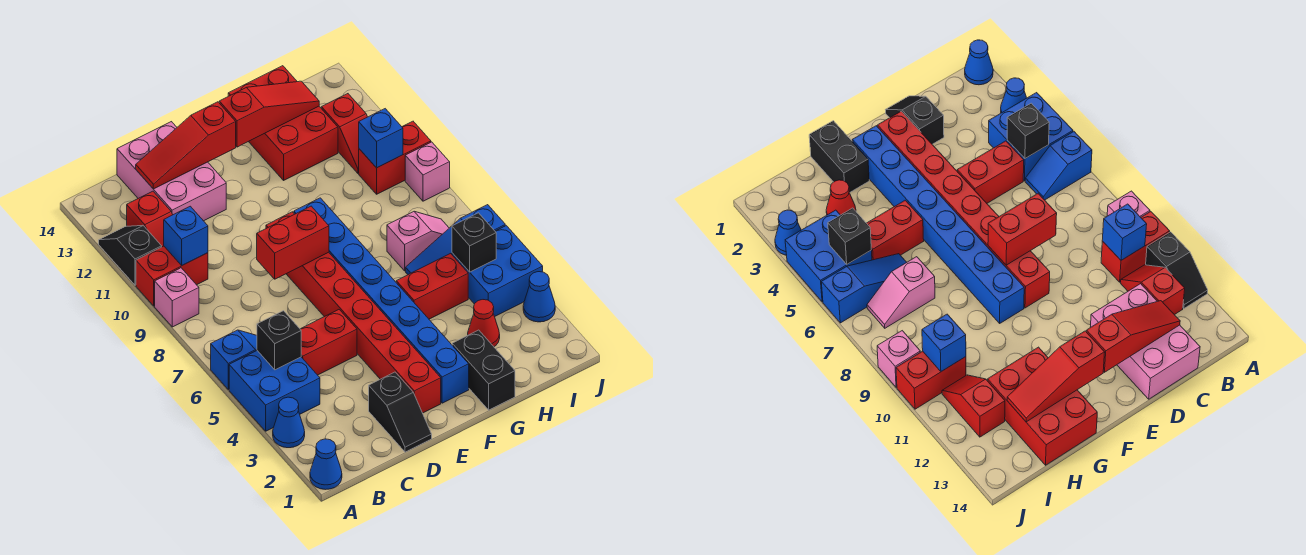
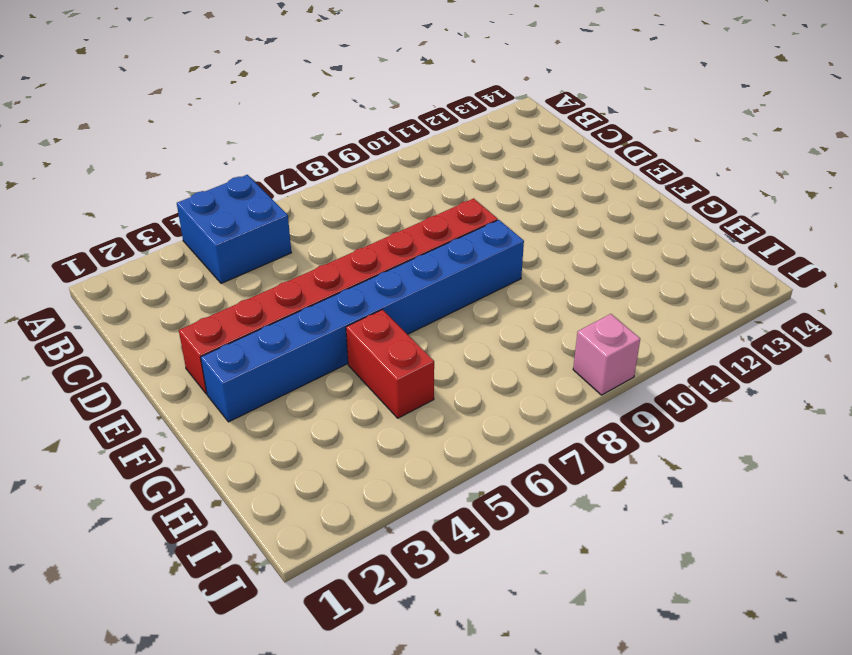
none -> blue cone A1 level 1
none -> blue cone A3 level 1
none -> blue slope A6:B6 level 1 top A
none -> pink brick A9 level 1

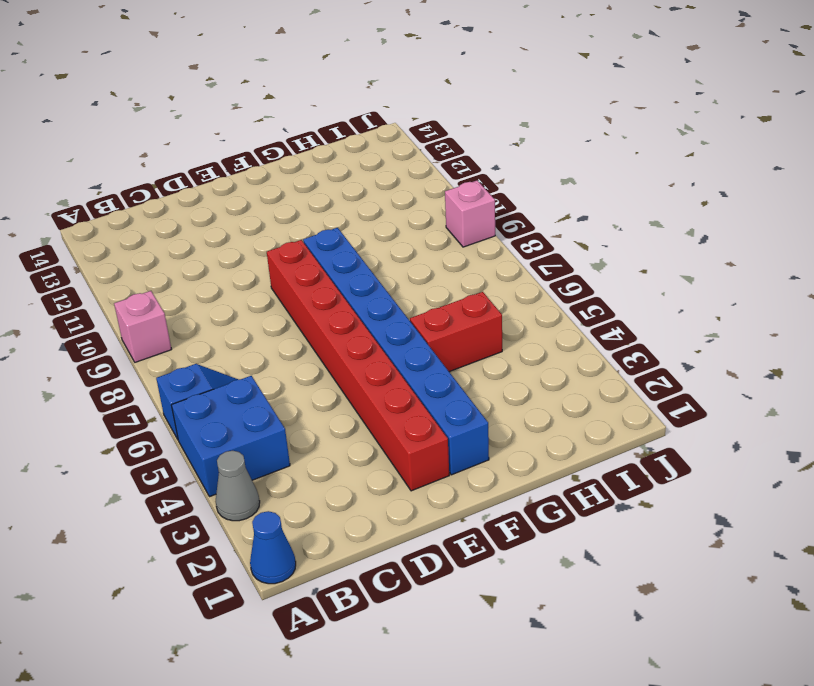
grey cone A3 level 1 -> blue cone A3 level 1
none -> red brick A10:B10 level 1
none -> black slope A11:A12 level 1 top 11
none -> red slope B11:B12 level 1 top 12
none -> red brick C5:D5 level 1

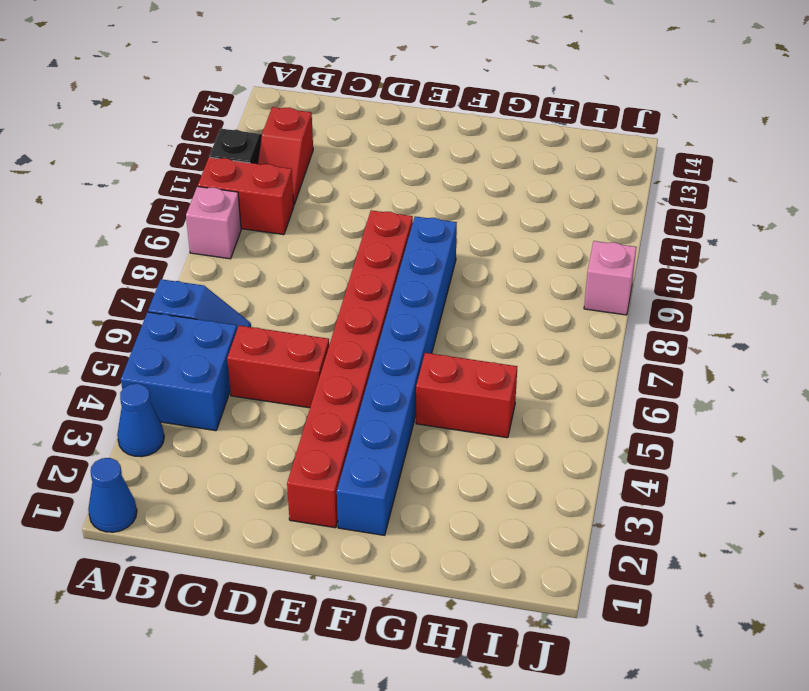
none -> pink brick C12:D14 level 1
none -> black slope D1:D2 level 1 top 2
none -> black brick G1:G2 level 1
none -> red brick G12:H14 level 1

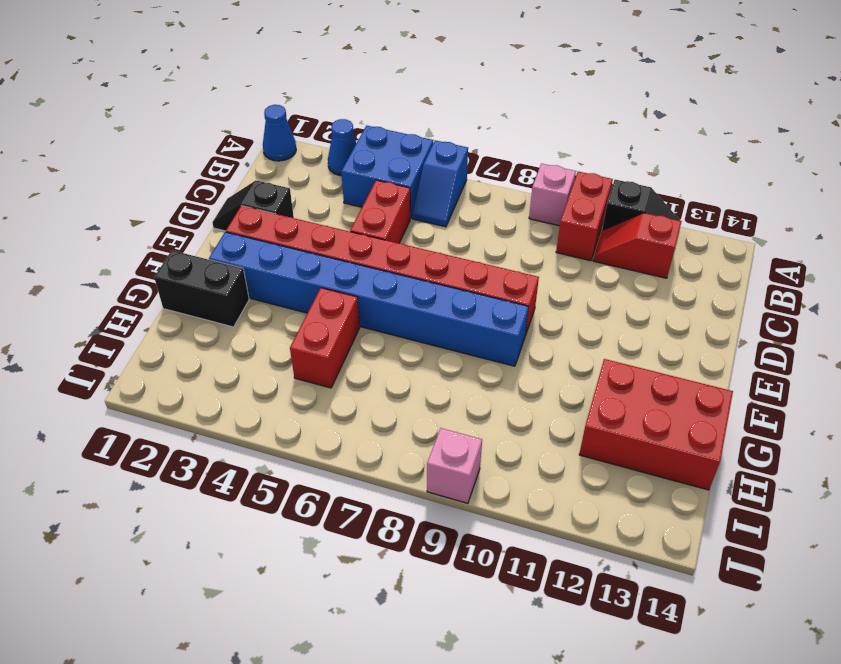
none -> pink brick C12:D14 level 1
none -> red cone H3 level 1
none -> blue slope H6:J6 level 1 top J
none -> pink slope H7:I7 level 1 top H

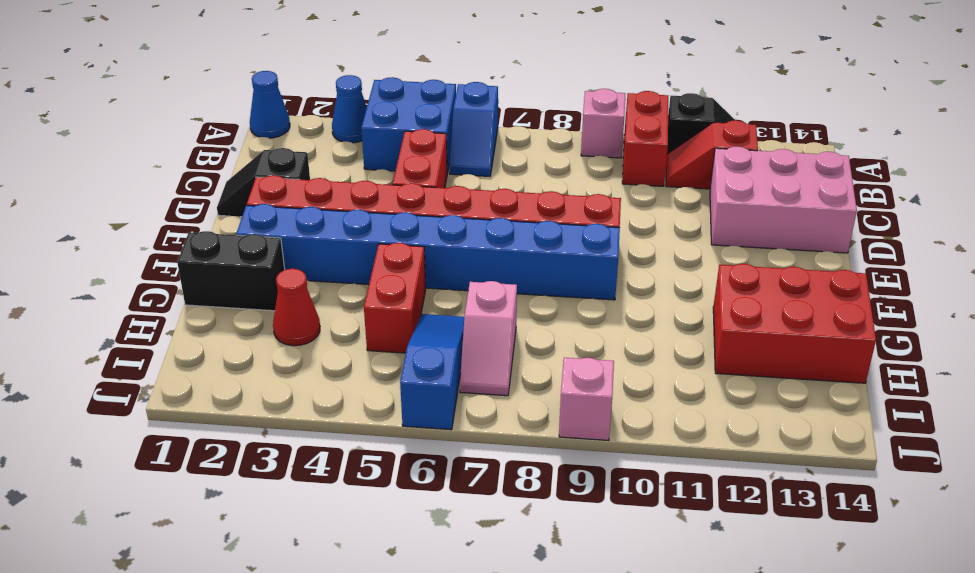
none -> blue brick I4:J5 level 1
none -> red brick I10:J10 level 1
none -> red slope I11:I12 level 1 top 12
none -> blue cone J3 level 1

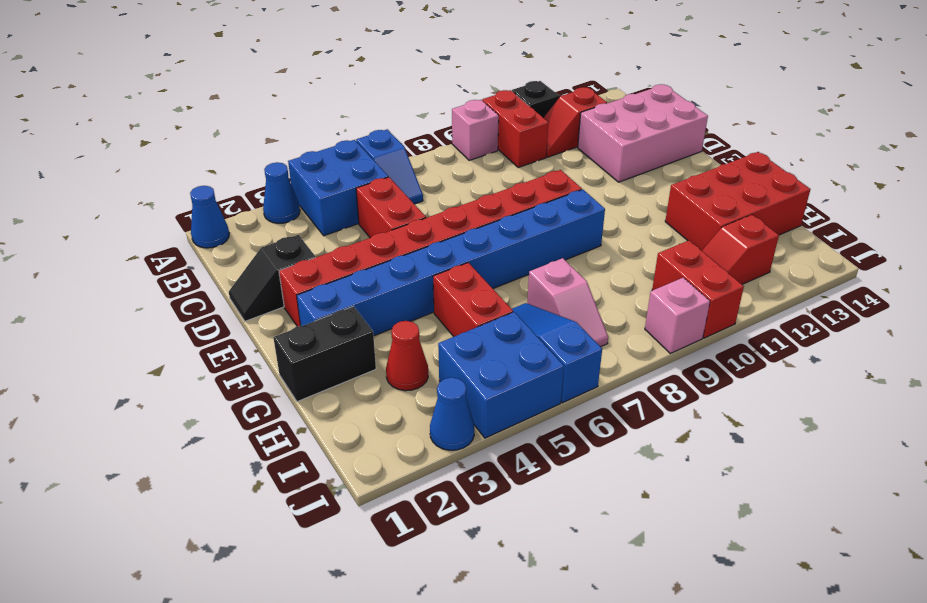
none -> black brick B5 level 2
none -> blue brick B10 level 2
none -> red slope C13:E13 level 2 top E
none -> red brick D8:E8 level 2

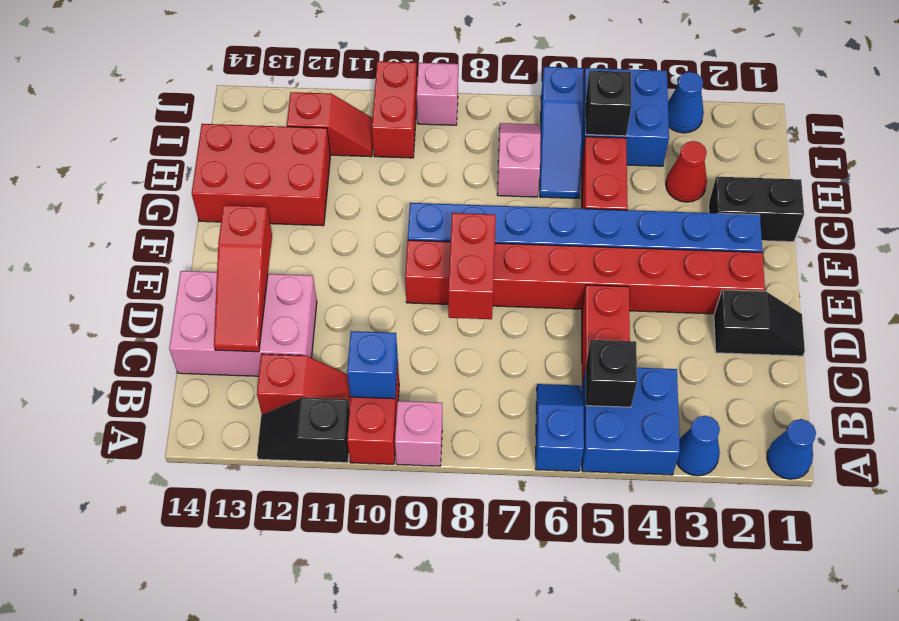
none -> red slope F13:H13 level 2 top F
none -> blue brick I10 level 2

